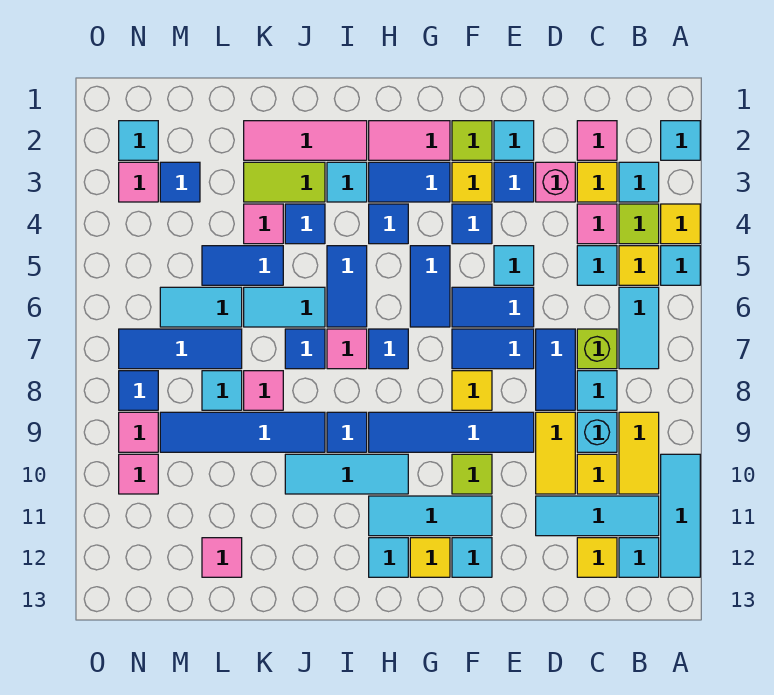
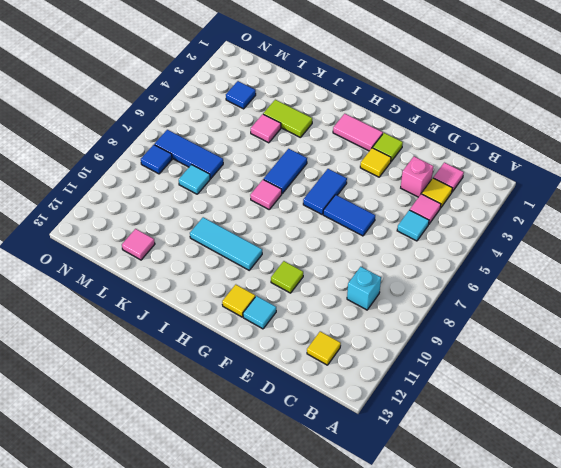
none -> cyan tile A2 level 1
none -> yellow tile A4 level 1
none -> cyan tile A5 level 1
none -> cyan tile A10:A12 level 1

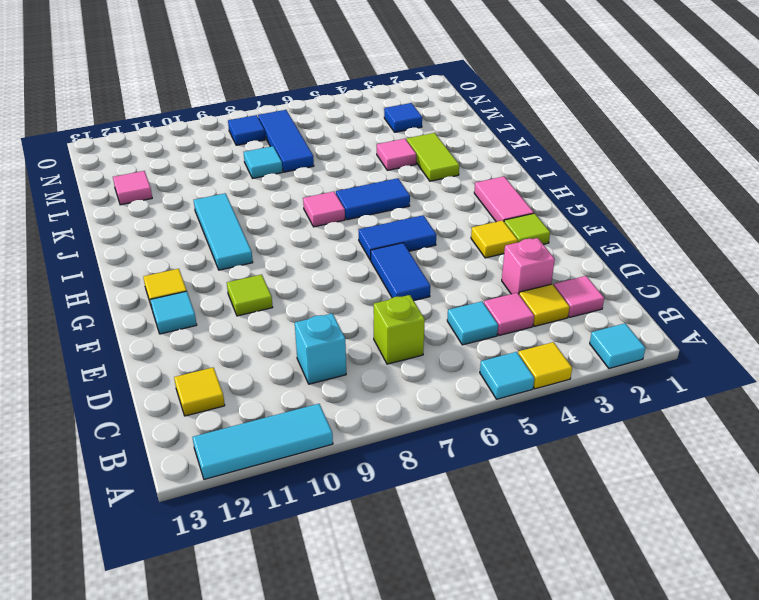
none -> cyan tile B3 level 1
none -> lime tile B4 level 1
none -> yellow tile B5 level 1
none -> cyan tile B6:B7 level 1

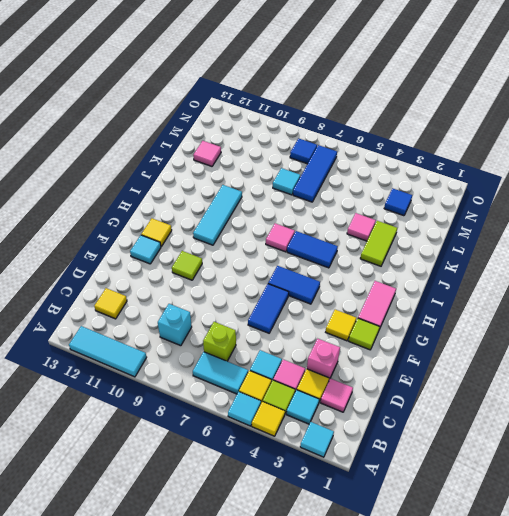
none -> yellow tile B9:B10 level 1
none -> cyan tile B11:D11 level 1
none -> cyan tile B12 level 1
none -> cyan tile C8 level 1

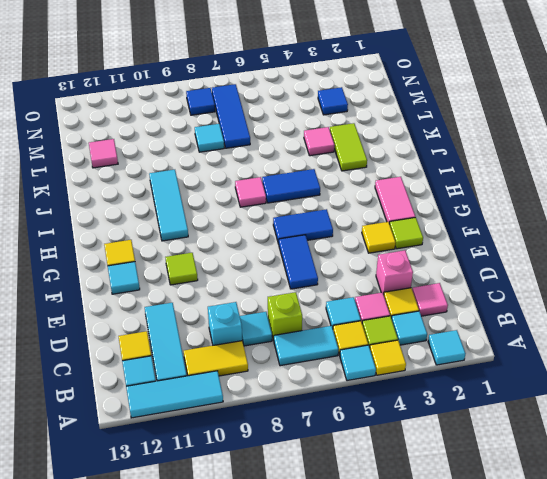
none -> yellow tile C10 level 1
none -> blue tile D7:D8 level 1
none -> yellow tile D9:D10 level 1
none -> cyan tile E2 level 1

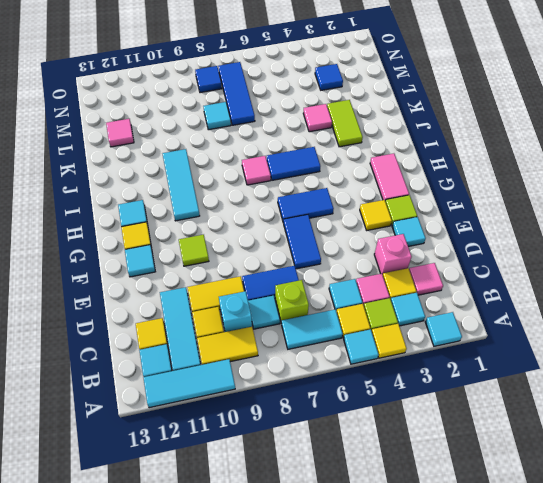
none -> blue tile E3 level 1
none -> cyan tile E5 level 1
none -> blue tile E7:F7 level 1
none -> blue tile E9:H9 level 1

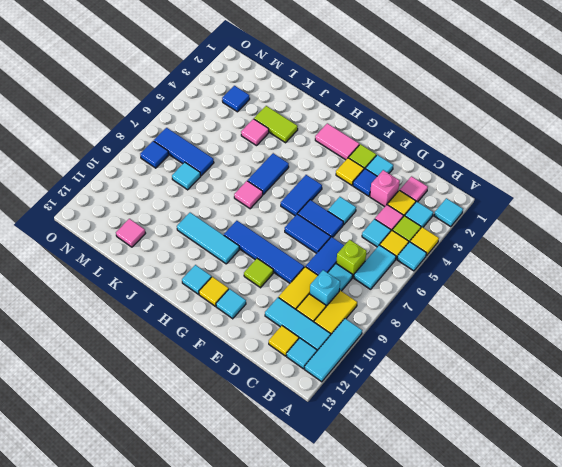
none -> blue tile F4 level 1
none -> yellow tile F8 level 1
none -> cyan tile F11:H11 level 1
none -> blue tile G3:H3 level 1

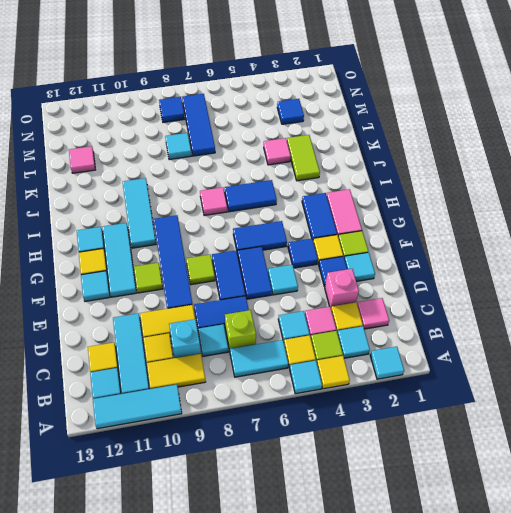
lime tile F8 level 1 -> yellow tile F8 level 1
none -> blue tile H4 level 1
none -> blue tile H7 level 1
none -> pink tile I2:K2 level 1
none -> cyan tile I3 level 1

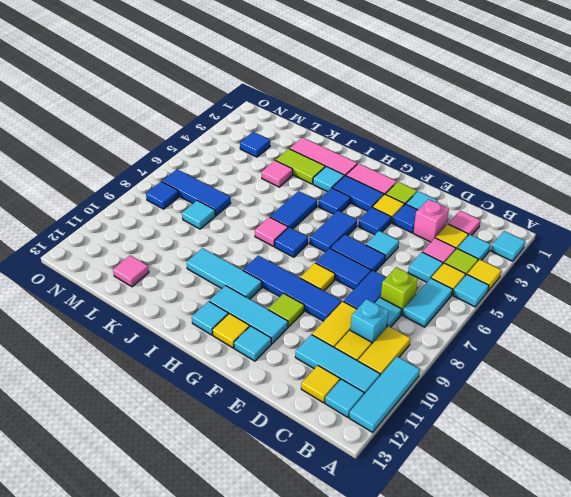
none -> blue tile I9 level 1
none -> blue tile J4 level 1
none -> cyan tile J6:K6 level 1
none -> blue tile J7 level 1

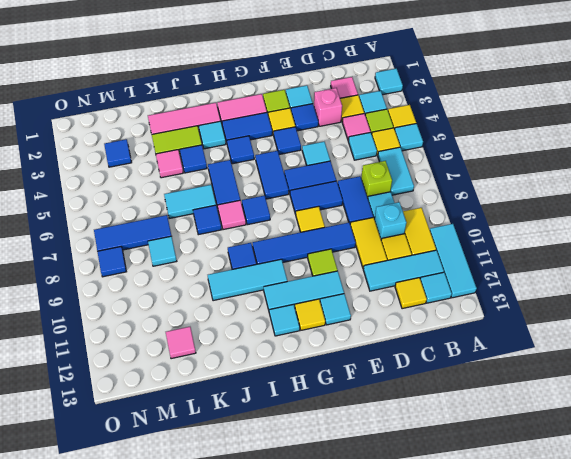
none -> blue tile J9:M9 level 1
none -> blue tile K5:L5 level 1
none -> pink tile K8 level 1
none -> cyan tile L6:M6 level 1

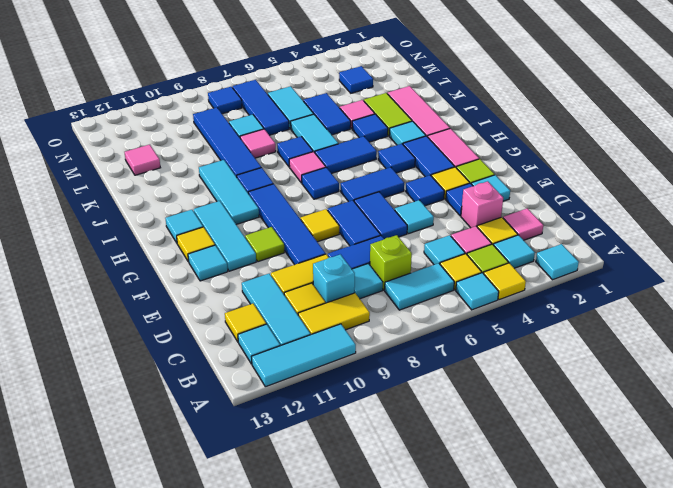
none -> cyan tile N2 level 1
none -> pink tile N3 level 1
none -> pink tile N9 level 1
none -> pink tile N10 level 1

